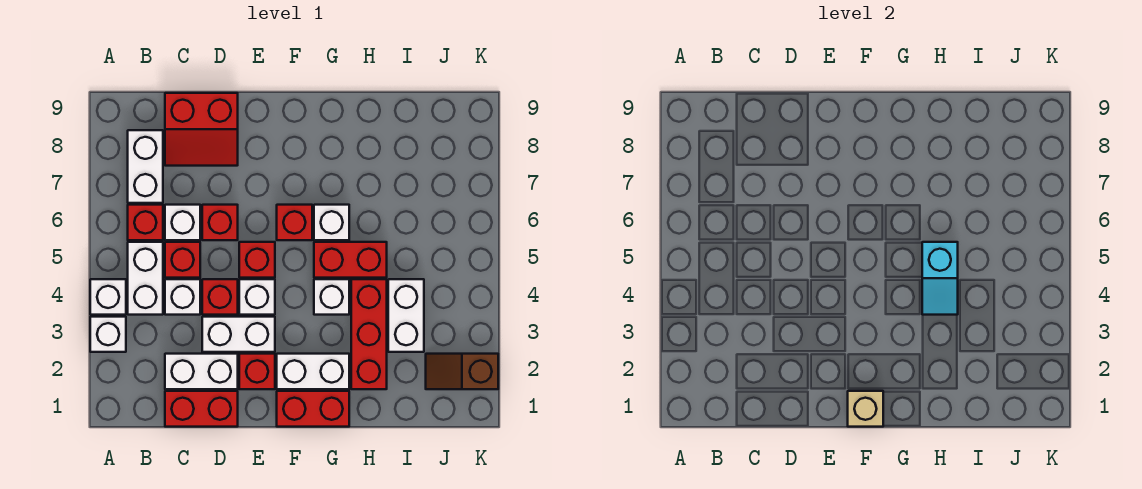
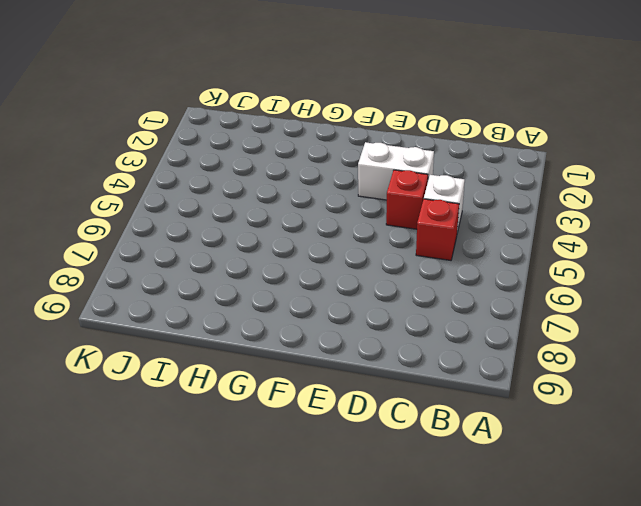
none -> white brick A3 level 1
none -> white brick A4 level 1
none -> white brick B4:B5 level 1

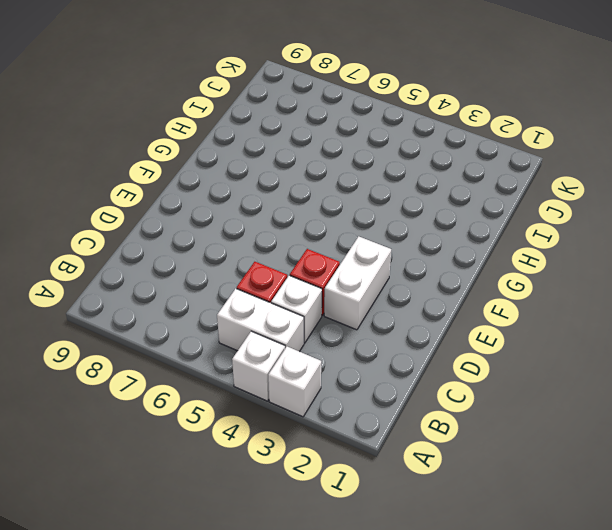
none -> red brick B6 level 1
none -> white brick B7:B8 level 1
none -> red brick C1:D1 level 1

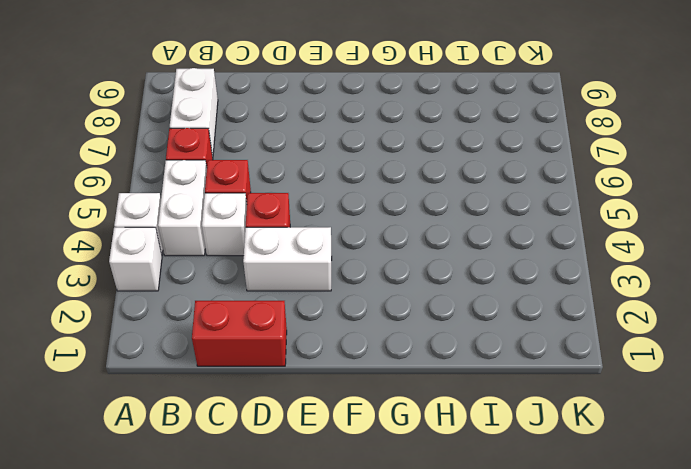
none -> white brick C2:D2 level 1
none -> white brick C6 level 1
none -> red slope C8:D9 level 1 top 9

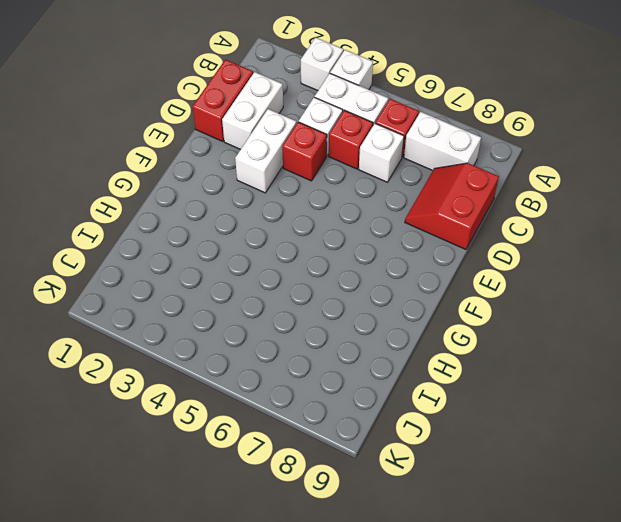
none -> red brick D6 level 1
none -> red brick E2 level 1
none -> white brick E4 level 1

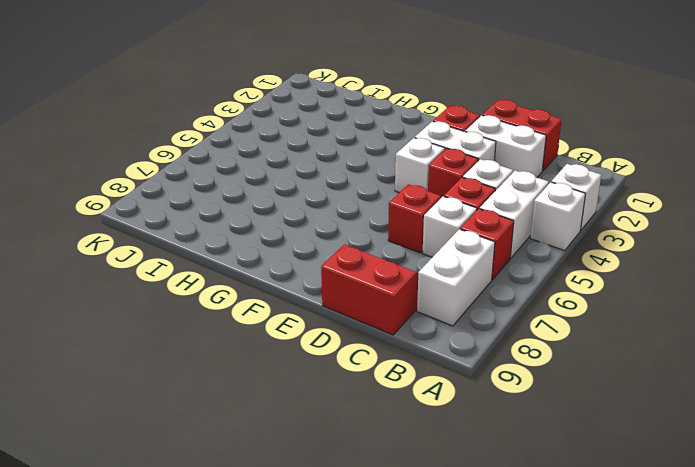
none -> red brick E5 level 1
none -> red brick F1:G1 level 1
none -> white brick F2:G2 level 1

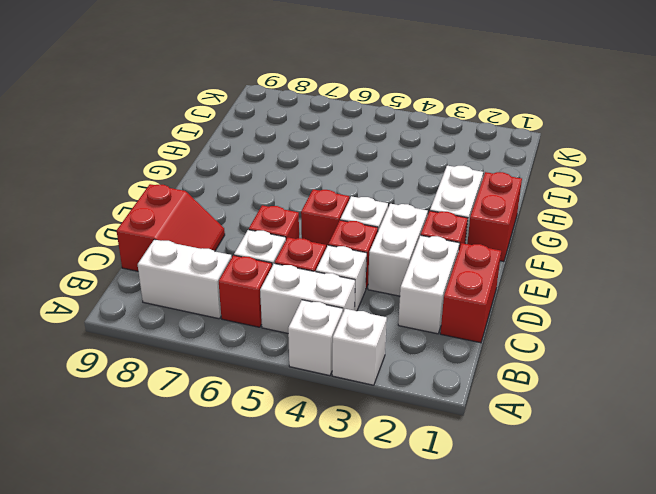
none -> red brick F6 level 1
none -> white brick G4 level 1
none -> red brick G5:H5 level 1

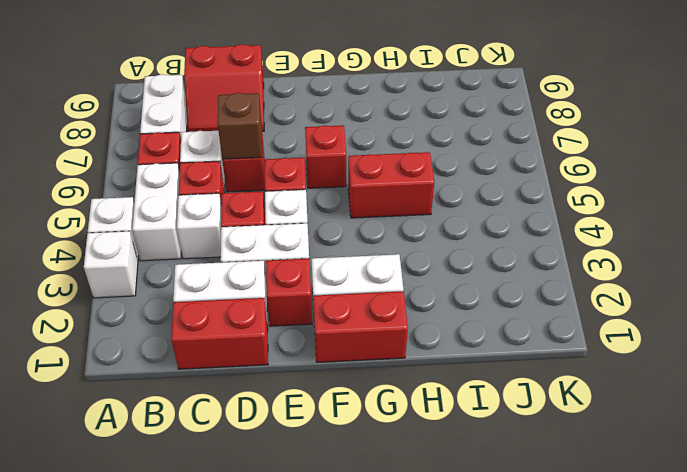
brown brick D6 level 2 -> none
none -> white brick G4 level 1
none -> white brick G6 level 1
none -> red brick H2:H4 level 1

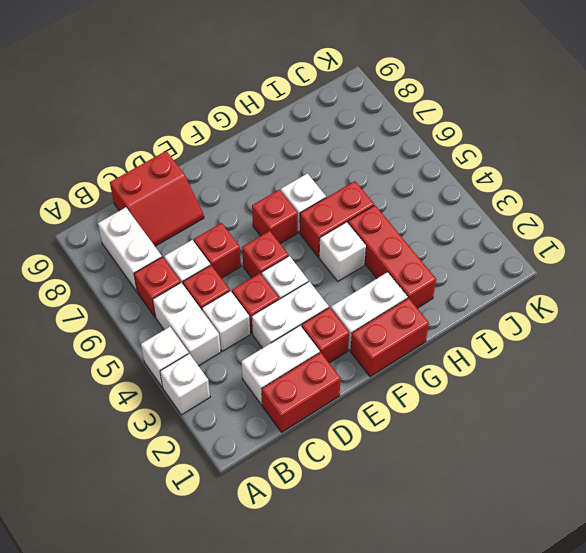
none -> white brick I3:I4 level 1
none -> brown slope J2:K2 level 1 top K
none -> tan brick F1 level 2

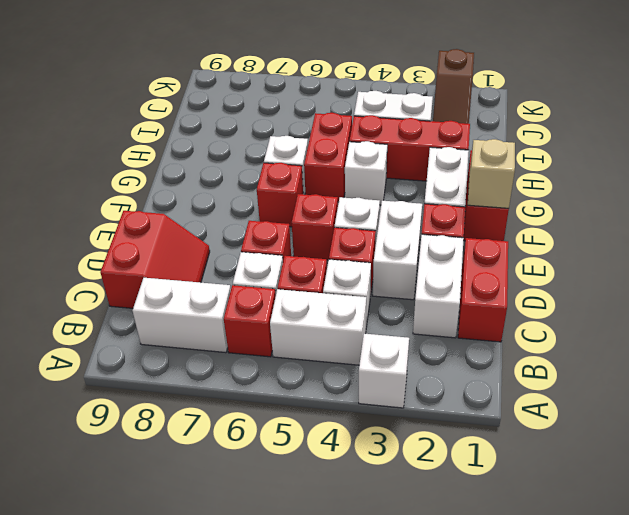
none -> white brick A4 level 1
none -> cyan slope H4:H5 level 2 top 5

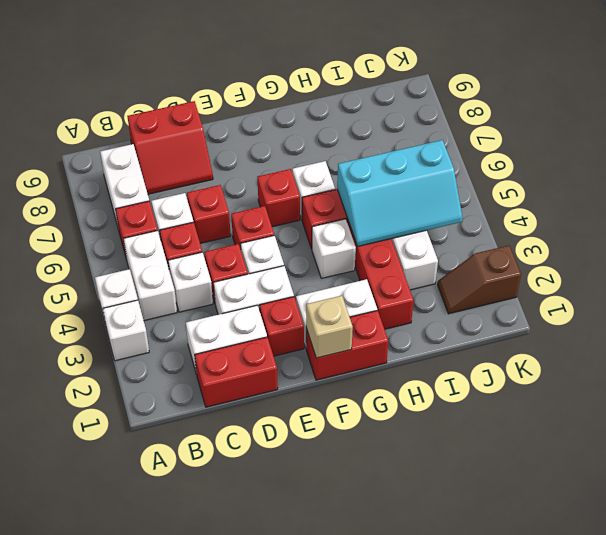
cyan slope H4:J5 level 2 top 5 -> cyan slope H4:H5 level 2 top 5

